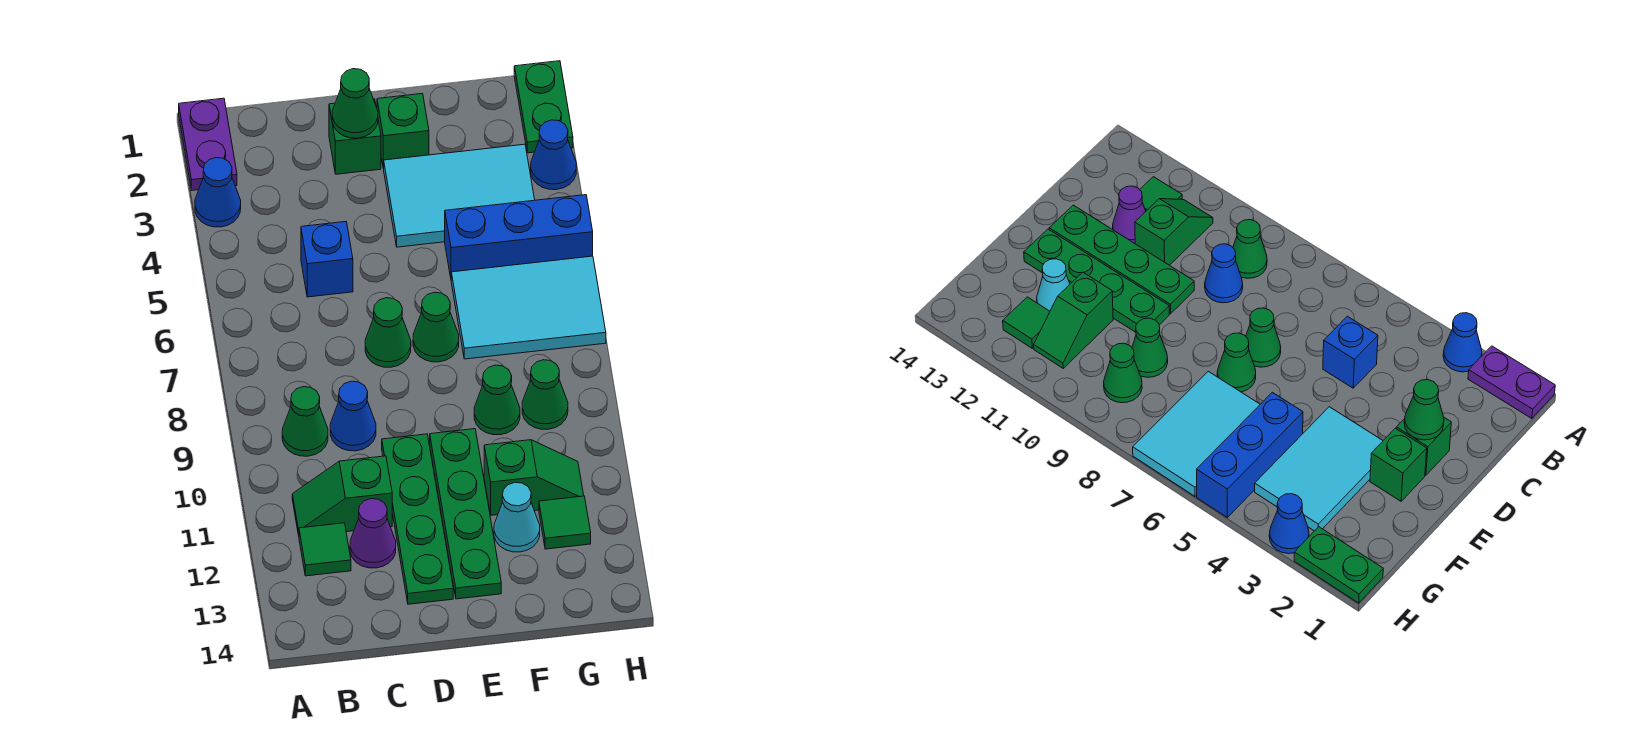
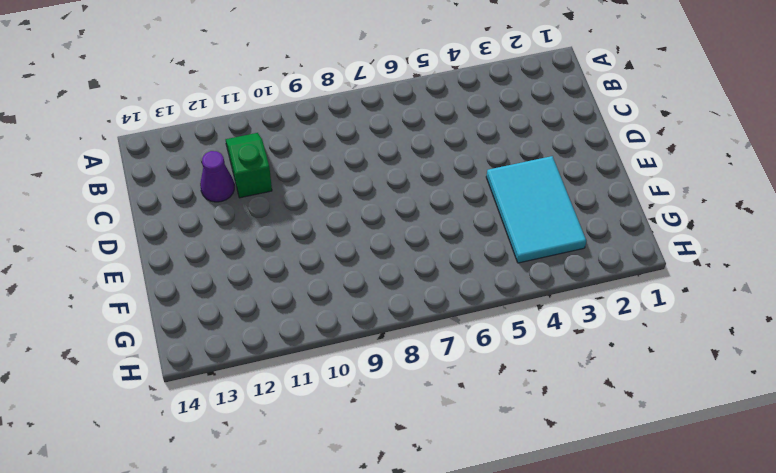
none -> purple plate A1:A2 level 1
none -> blue cone A3 level 1
none -> green cone B9 level 1

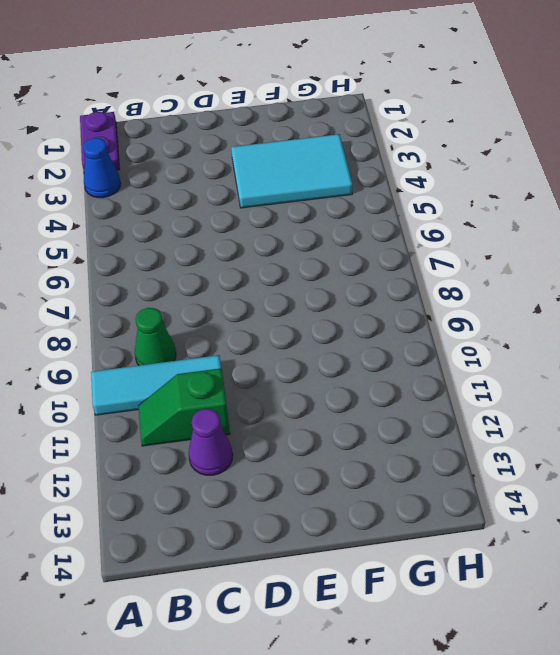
cyan tile A10:C10 level 1 -> none
none -> green tile B12 level 1
none -> blue brick C5 level 1
none -> blue cone C9 level 1

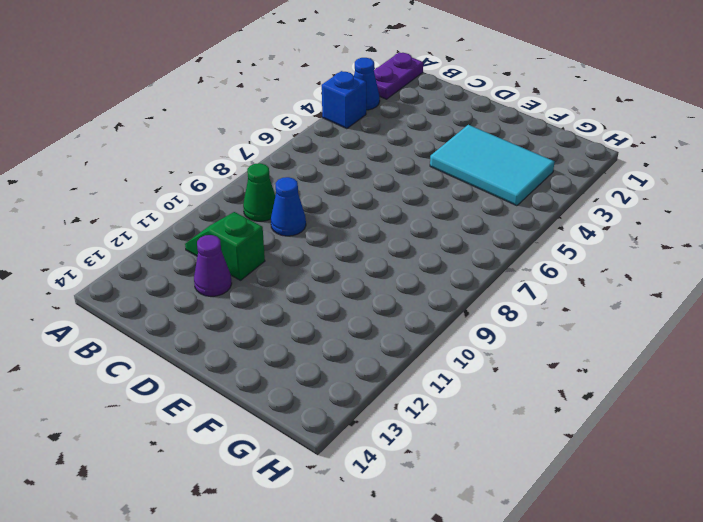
blue brick A4 level 1 -> blue brick C5 level 1
none -> green tile B12 level 1
none -> green brick D2 level 1
none -> green cone D7 level 1

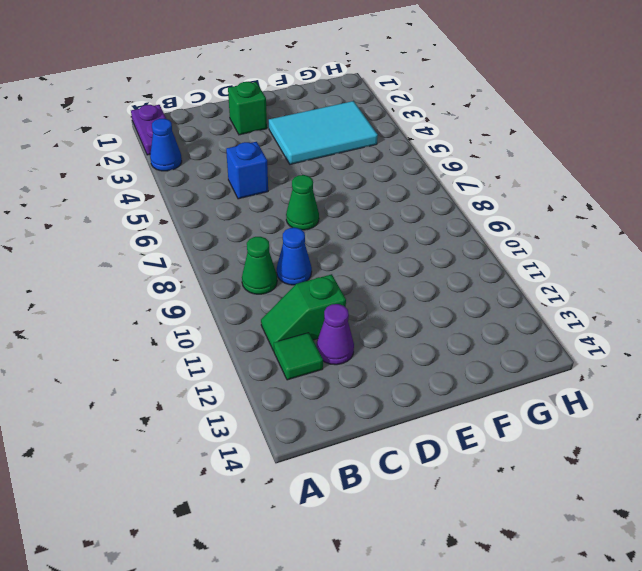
none -> green plate D10:D13 level 1
none -> green brick E2 level 1
none -> green cone E7 level 1

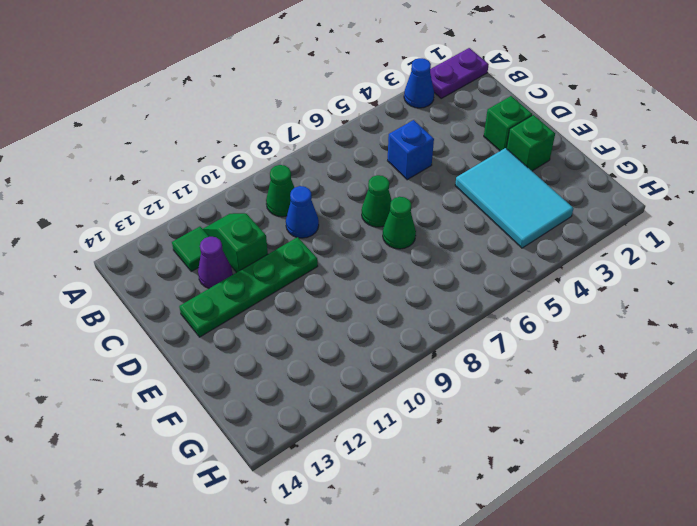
none -> green plate E10:E13 level 1
none -> blue brick F5:H5 level 1
none -> cyan tile F6:H7 level 1

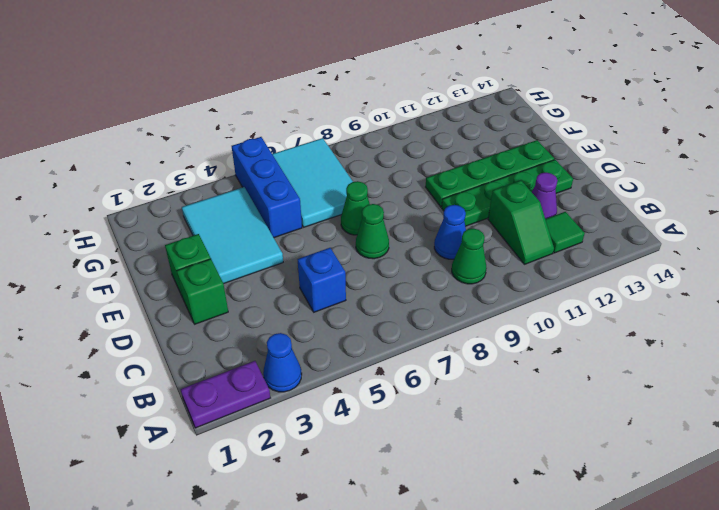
none -> green cone F9 level 1
none -> green slope F11:G11 level 1 top F
none -> cyan cone F12 level 1

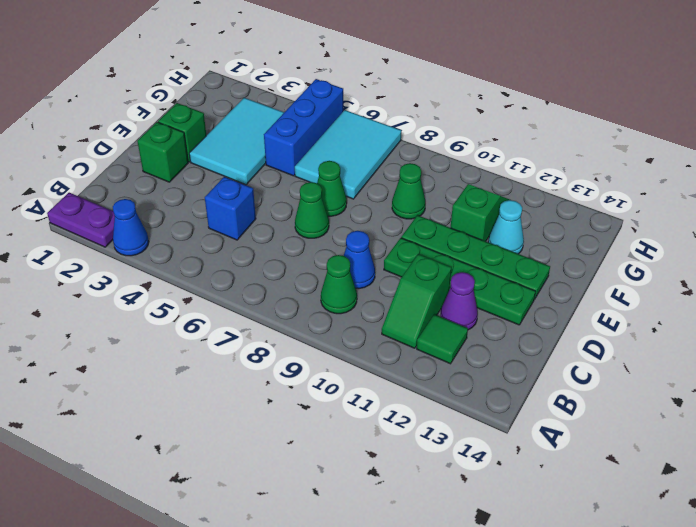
none -> green cone G9 level 1
none -> green tile G12 level 1
none -> green plate H1:H2 level 1

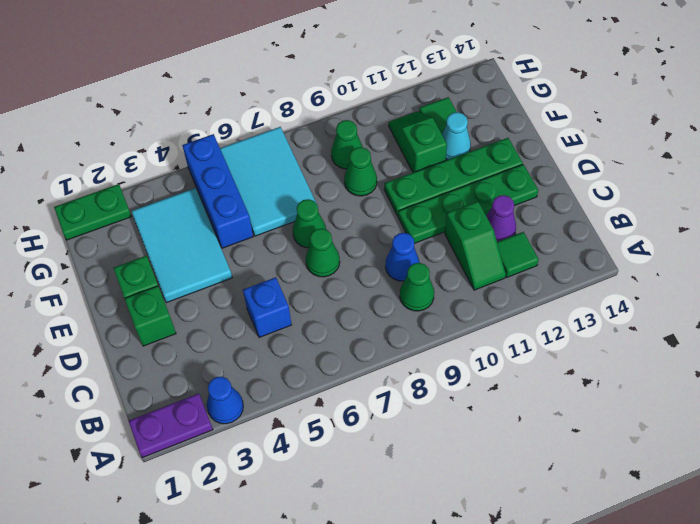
none -> blue cone H3 level 1
none -> green cone D2 level 2

